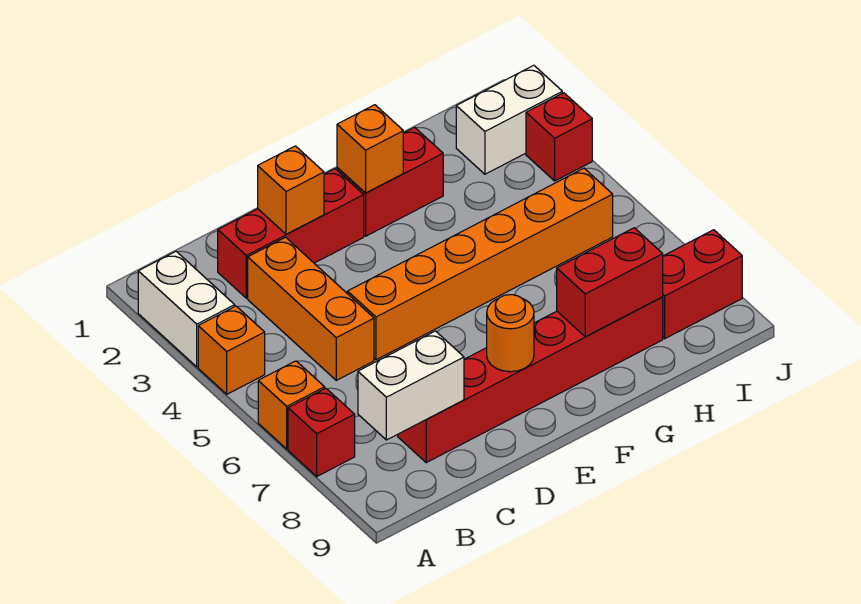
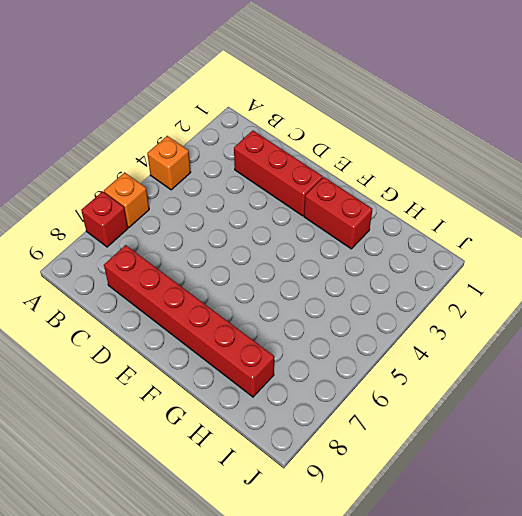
none -> white brick A2:A3 level 1
none -> orange brick C3:C5 level 1
none -> orange brick D5:I5 level 1

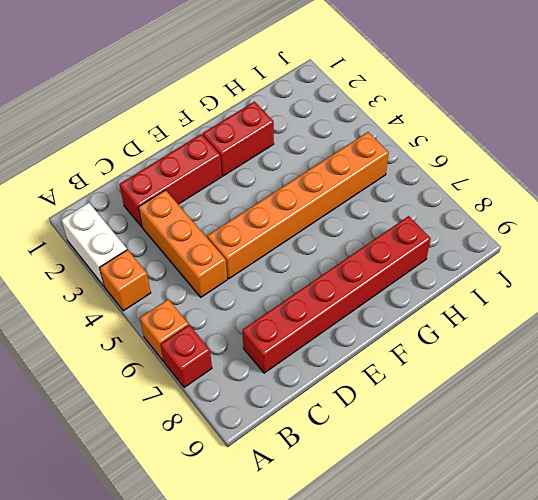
none -> white brick I2:J2 level 1
none -> red brick I8:J8 level 1
none -> red brick J3 level 1

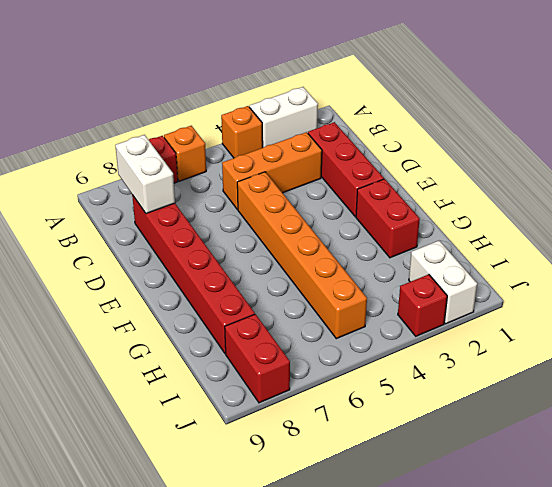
none -> orange brick D2 level 2
none -> orange round brick E8 level 2
none -> orange brick F2 level 2

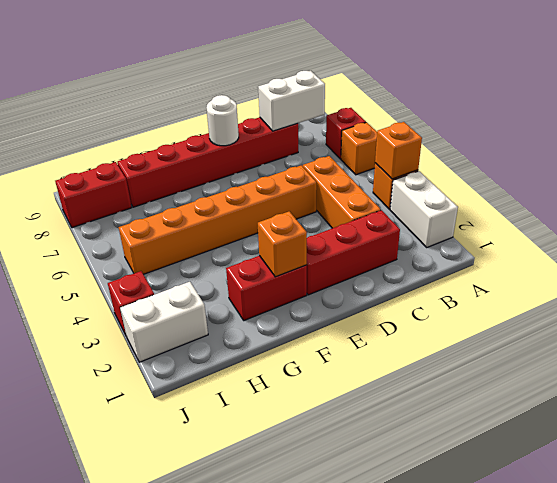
orange brick A4 level 2 -> orange brick D2 level 2
white round brick E8 level 2 -> orange round brick E8 level 2
none -> red brick G8:H8 level 2

